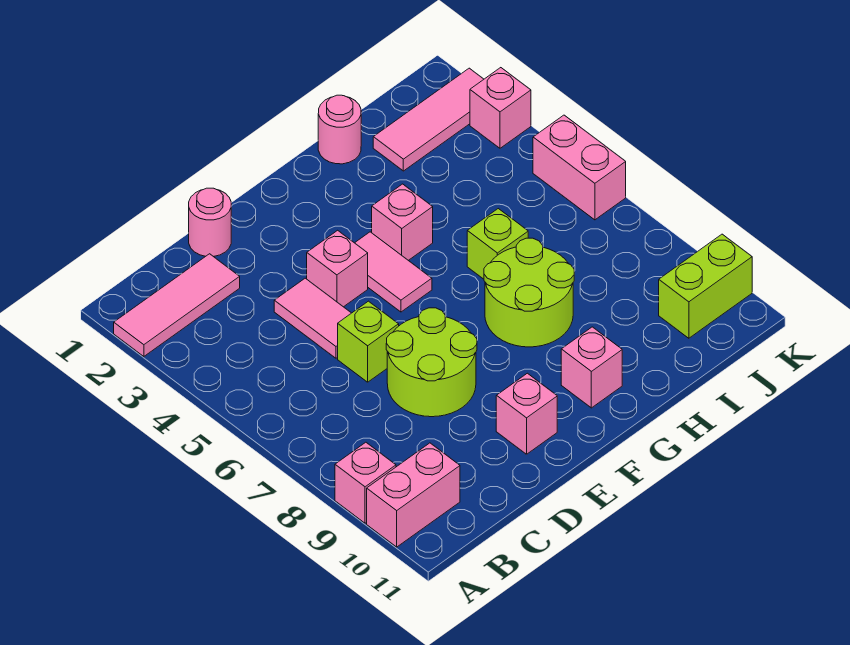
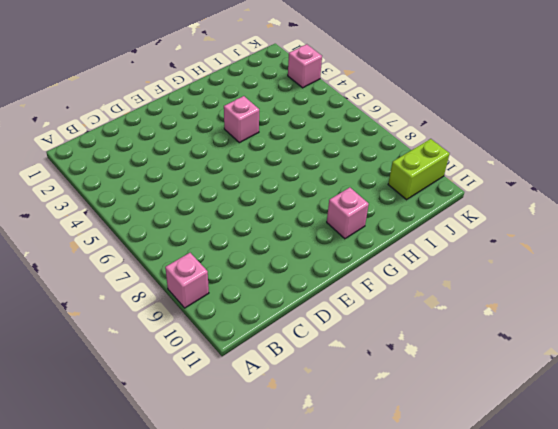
none -> pink tile A2:C2 level 1
none -> pink brick A10:B10 level 1
none -> pink round brick D1 level 1

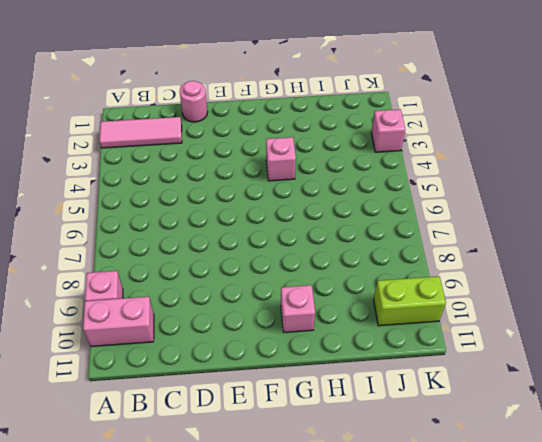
none -> pink tile D4:D5 level 1
none -> lime brick D6 level 1
none -> lime round brick D7:E8 level 1

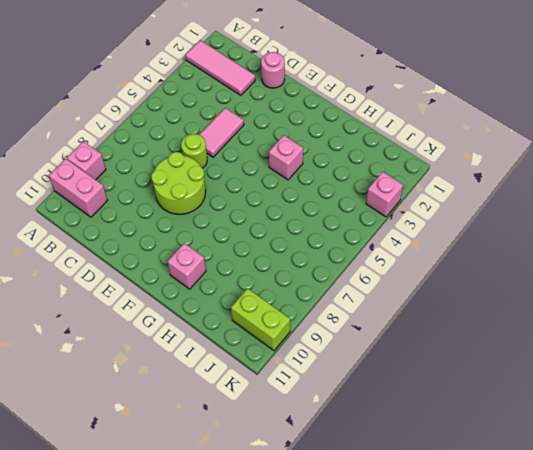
lime round brick D6 level 1 -> lime brick D6 level 1
none -> pink brick E4 level 1
none -> pink brick E10 level 1
none -> pink tile F4:F5 level 1

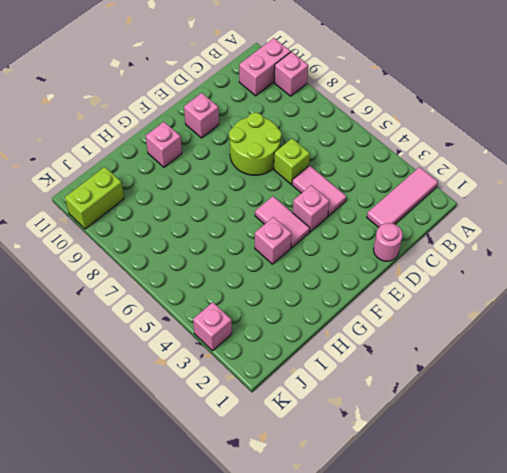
none -> lime round brick G7:H8 level 1
none -> pink round brick H1 level 1
none -> lime brick H6 level 1

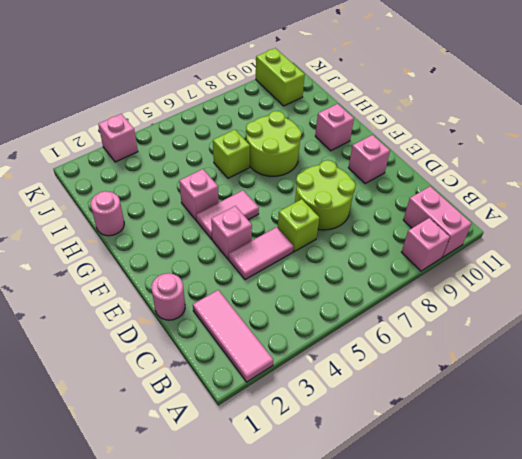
none -> pink tile I2:K2 level 1
none -> pink brick K5:K6 level 1

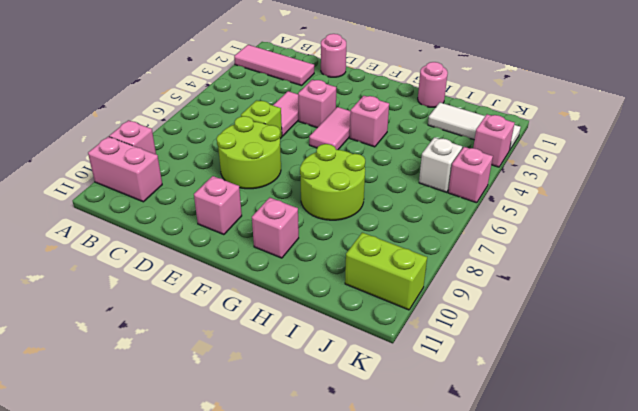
white tile I2:K2 level 1 -> pink tile I2:K2 level 1
white brick J5 level 1 -> none
pink brick K5 level 1 -> pink brick K5:K6 level 1
none -> lime brick H6 level 1

